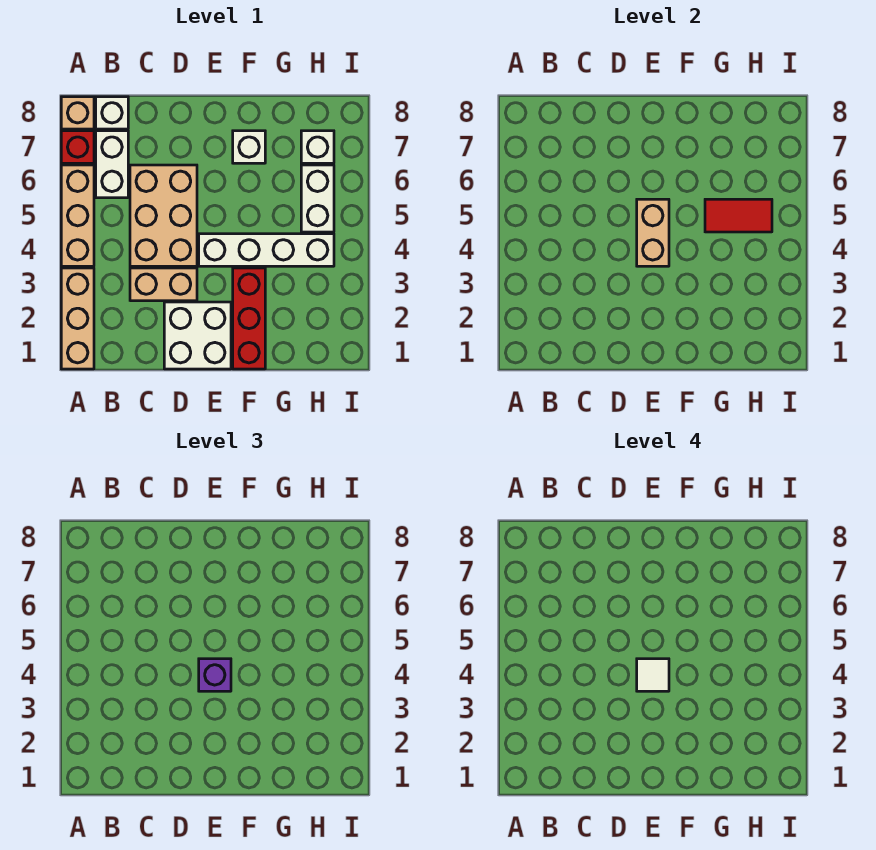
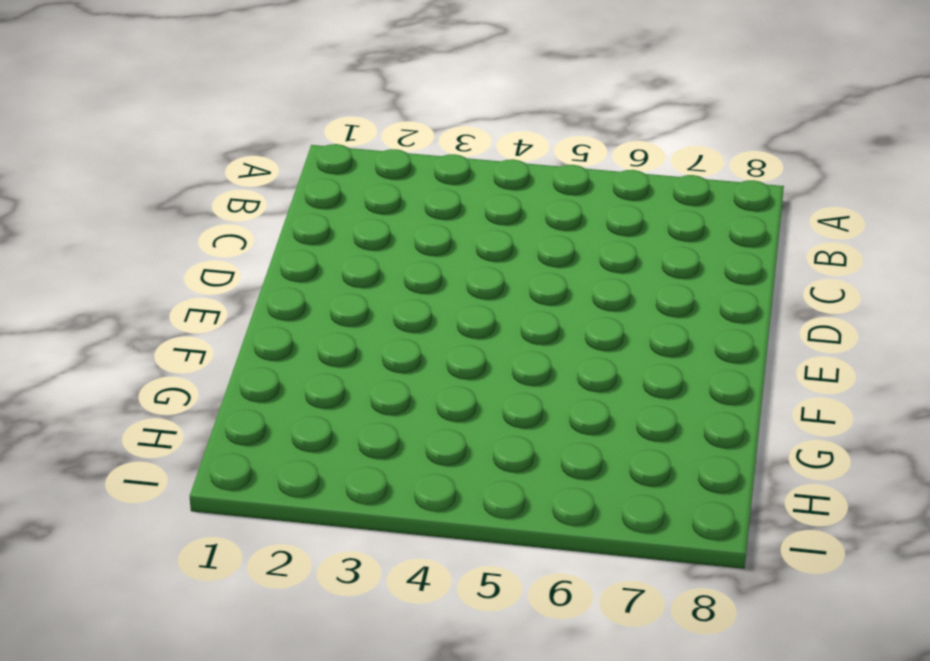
none -> tan brick A1:A3 level 1
none -> tan brick A4:A6 level 1
none -> red brick A7 level 1

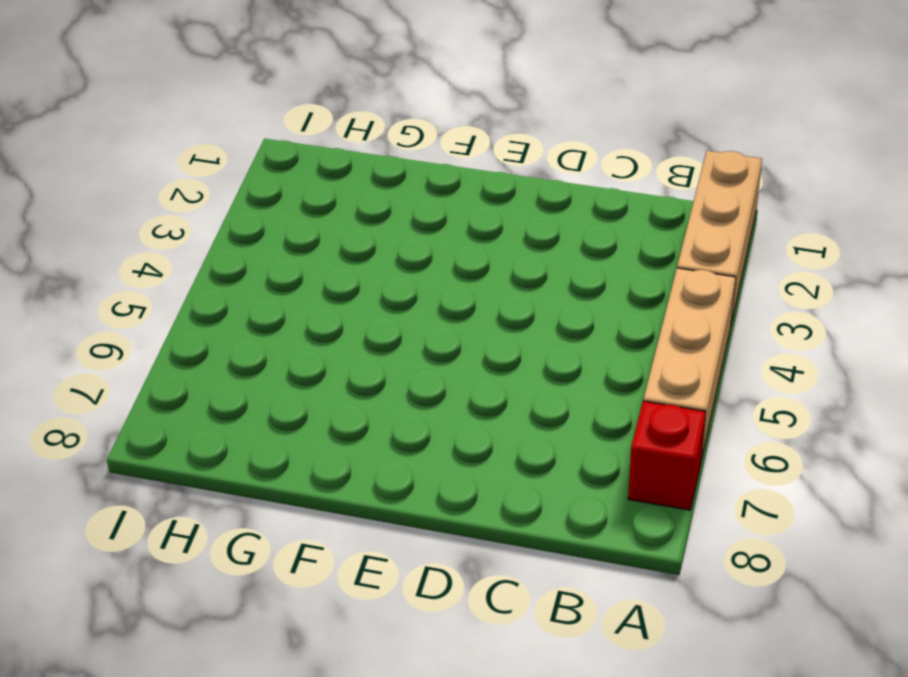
none -> tan brick A8 level 1
none -> white brick B6:B7 level 1
none -> white brick B8 level 1

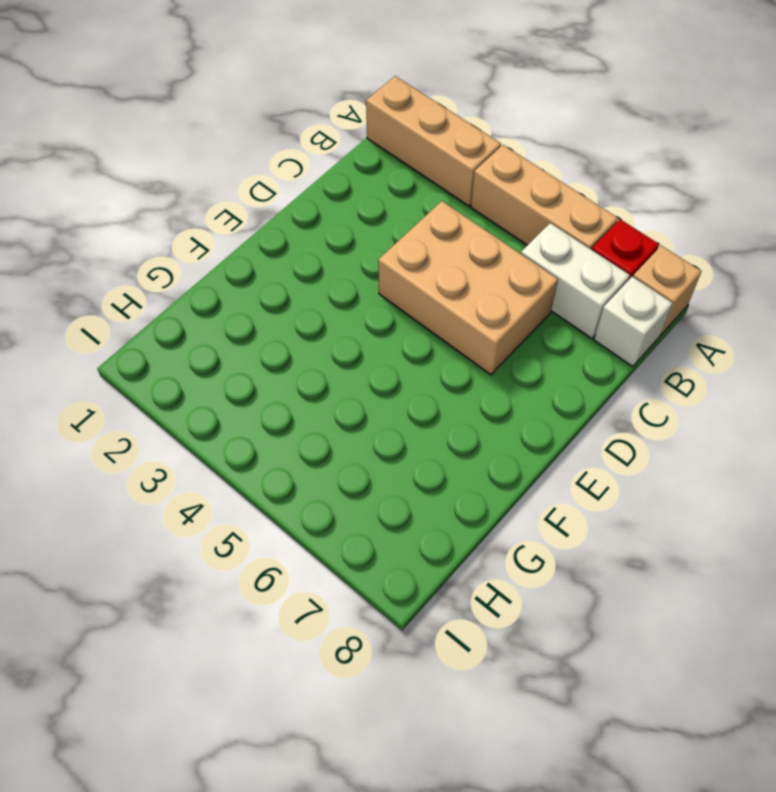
none -> tan brick C3:D3 level 1
none -> white brick D1:E2 level 1
none -> white brick E4:H4 level 1

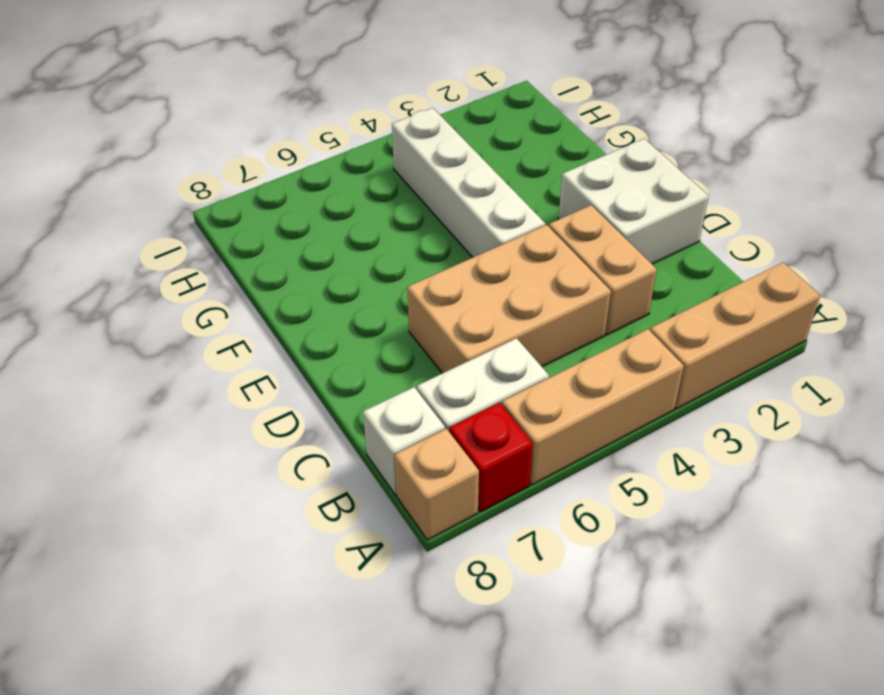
none -> red brick F1:F3 level 1
none -> white brick F7 level 1
none -> white brick H5:H6 level 1

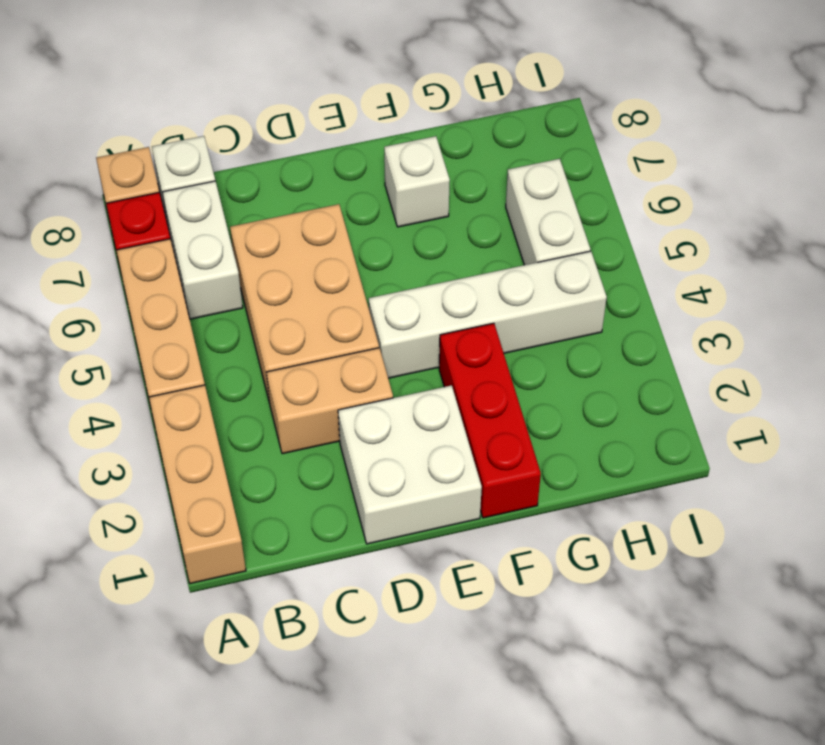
none -> white brick H7 level 1
none -> tan brick E4:E5 level 2
none -> red tile G5:H5 level 2

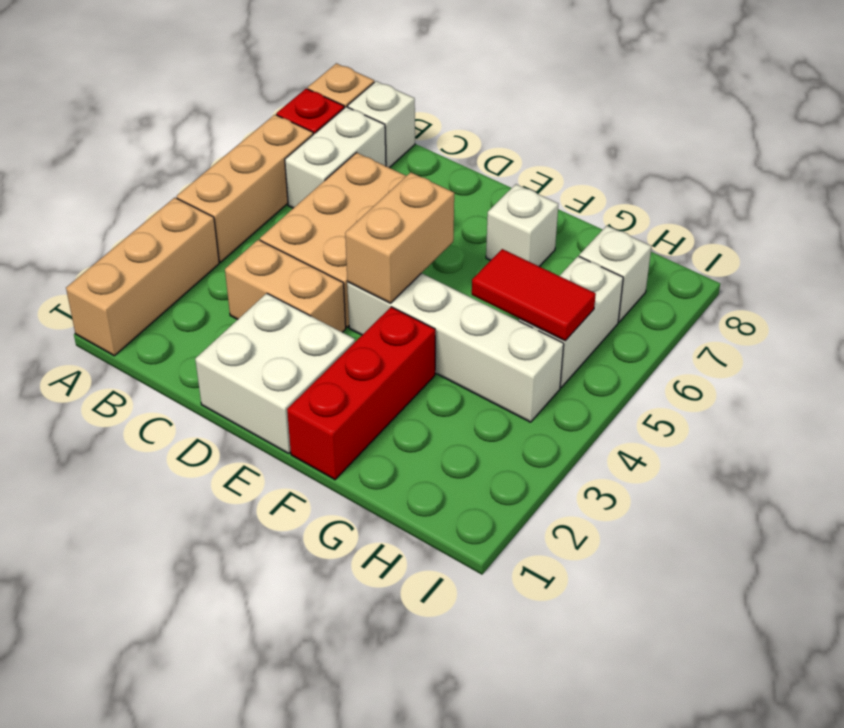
none -> purple brick E4 level 3
none -> white tile E4 level 4

